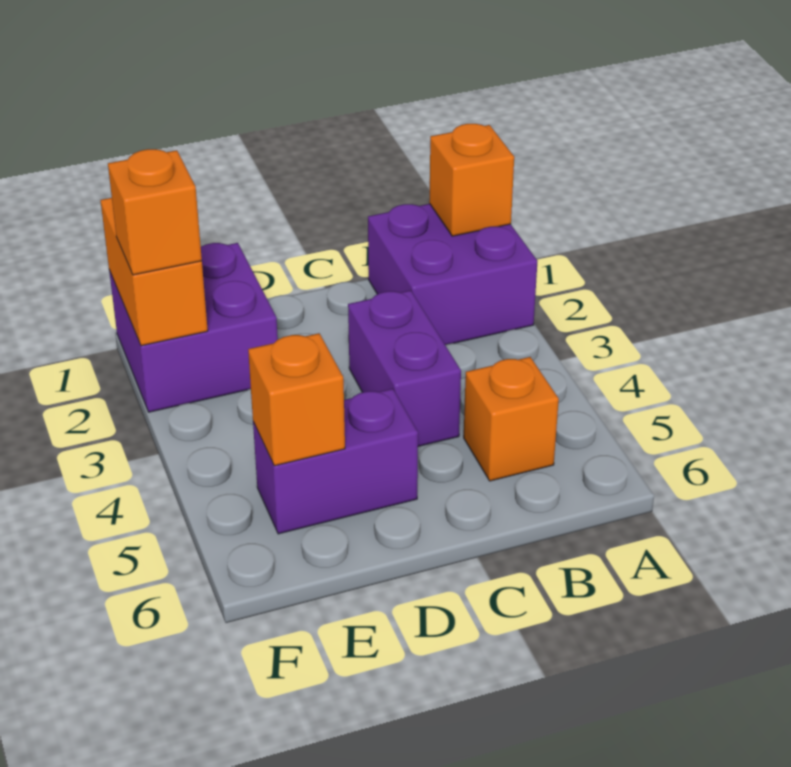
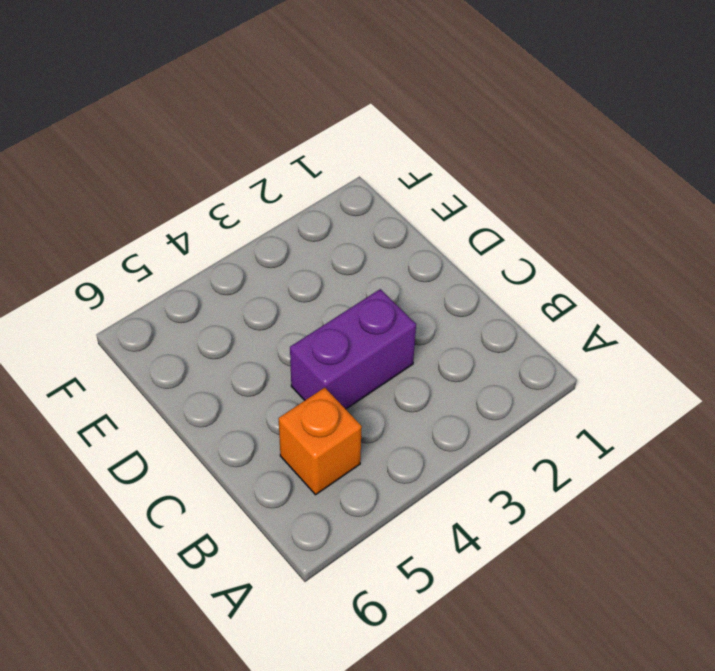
none -> purple brick A1:B2 level 1
none -> purple brick D5:E5 level 1

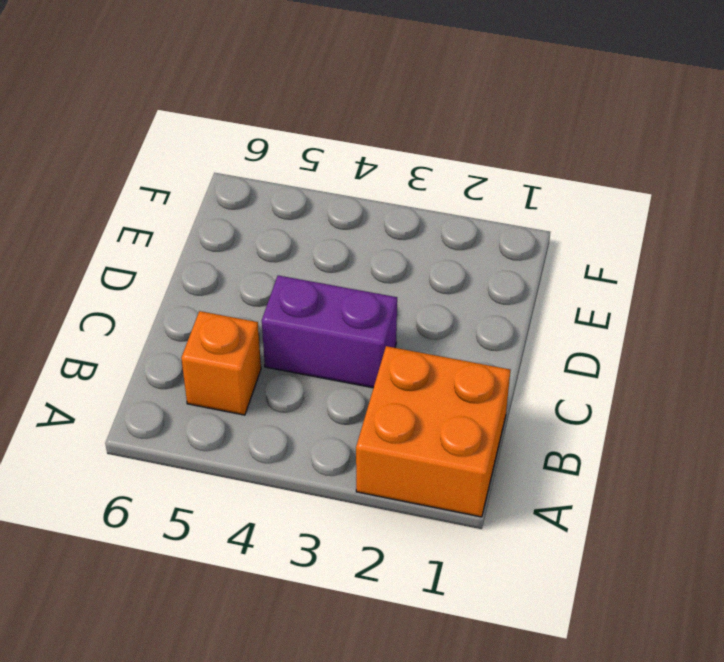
orange brick A1:B2 level 1 -> purple brick A1:B2 level 1
none -> purple brick D5:E5 level 1
none -> purple brick E1:F2 level 1

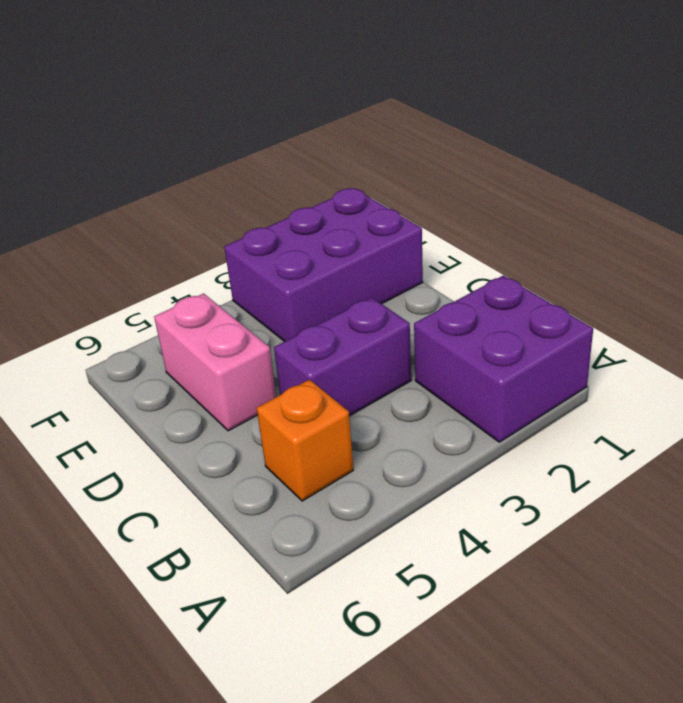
pink brick D5:E5 level 1 -> purple brick D5:E5 level 1
purple brick E1:F3 level 1 -> purple brick E1:F2 level 1
none -> orange brick A1 level 2
none -> orange brick E5 level 2

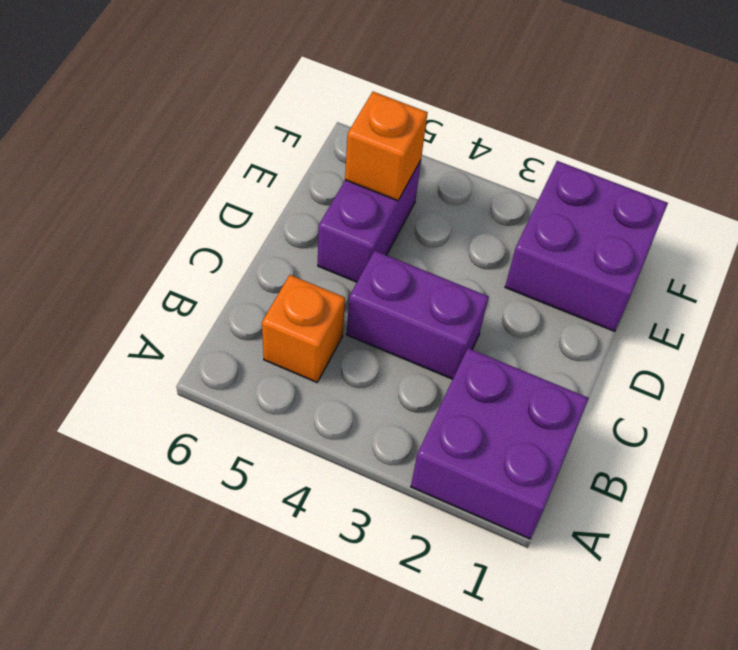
none -> orange brick A1 level 2
none -> orange brick F1:F2 level 2

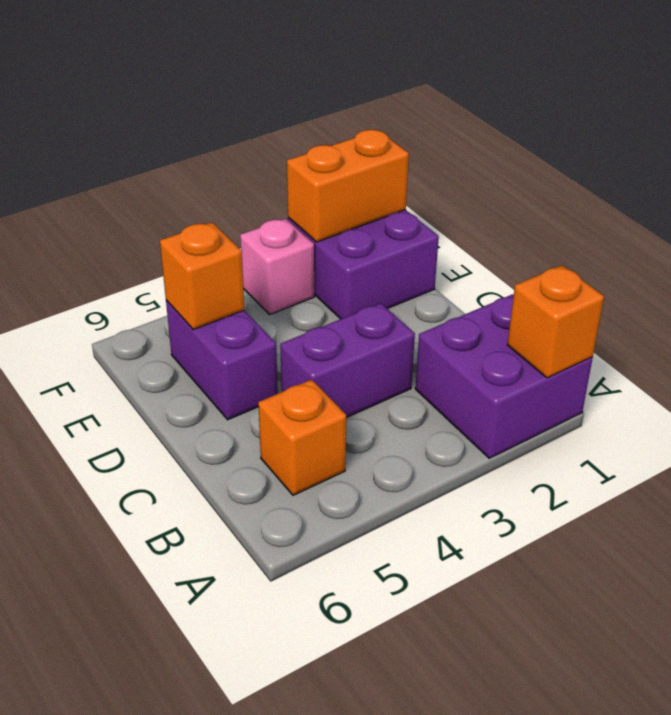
pink brick F3 level 1 -> none
none -> orange brick F2 level 3

